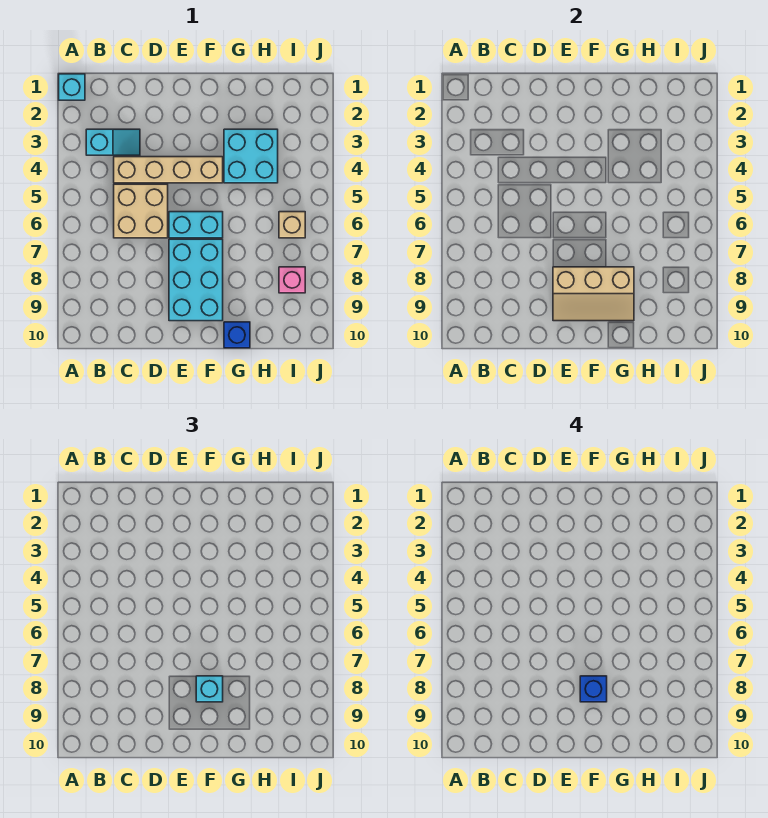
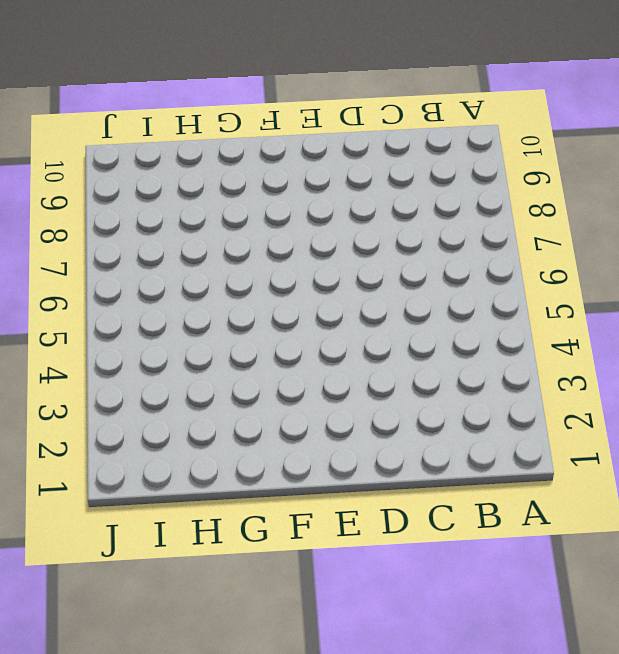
none -> cyan brick A1 level 1
none -> cyan slope B3:C3 level 1 top B
none -> tan brick C4:F4 level 1

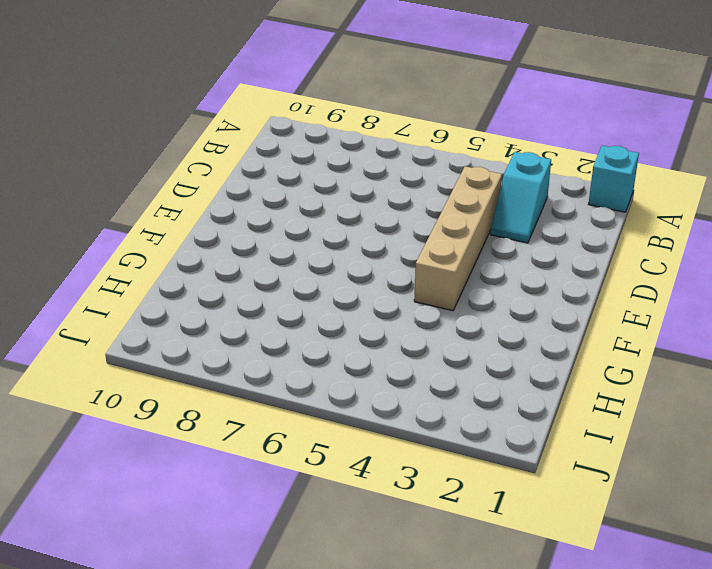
none -> tan brick C5:D6 level 1
none -> cyan brick E6:F6 level 1
none -> cyan brick E7:F9 level 1

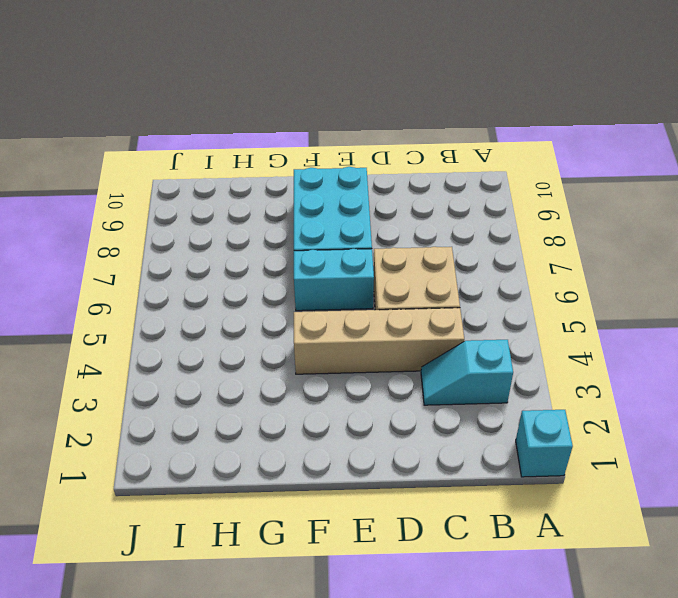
none -> cyan brick G3:H4 level 1
none -> blue brick G10 level 1
none -> tan brick I6 level 1

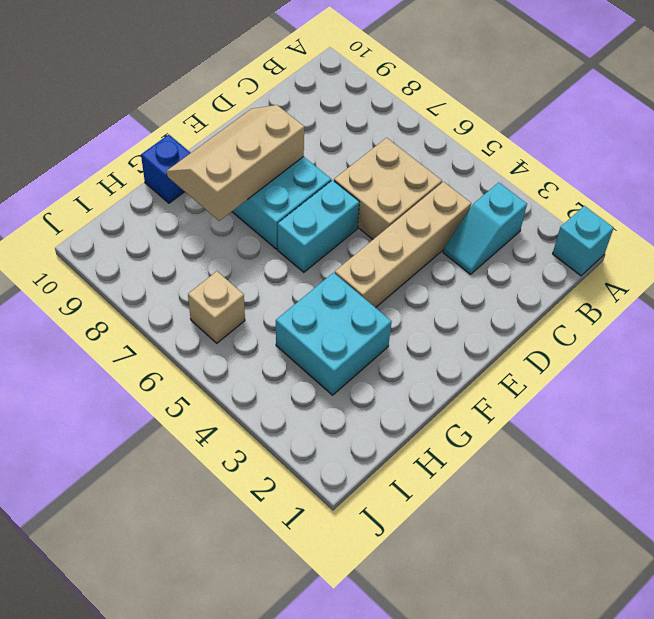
none -> pink brick I8 level 1
none -> cyan brick F8 level 3
none -> blue brick F8 level 4

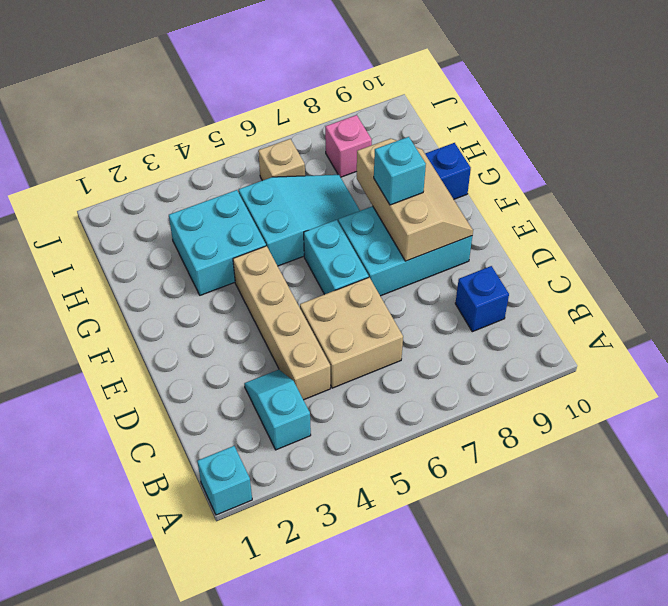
blue brick C9 level 1 -> blue brick F8 level 4
cyan slope G5:H7 level 1 top 5 -> none

